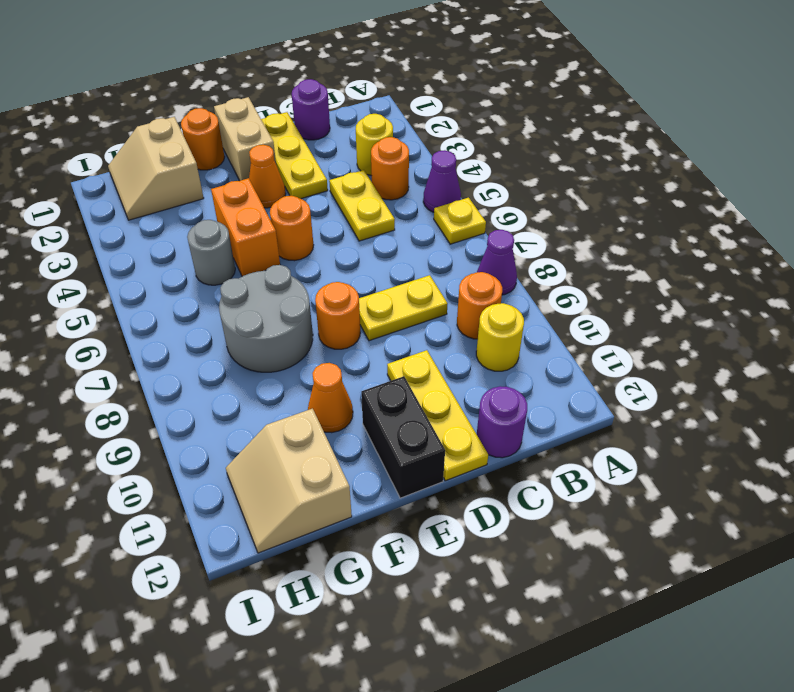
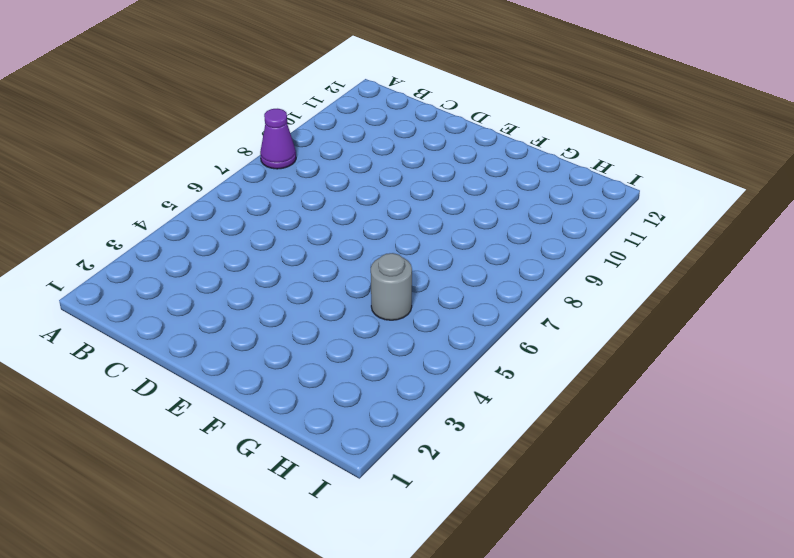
none -> purple cone A5 level 1
none -> yellow plate A6 level 1
none -> yellow round brick B3 level 1

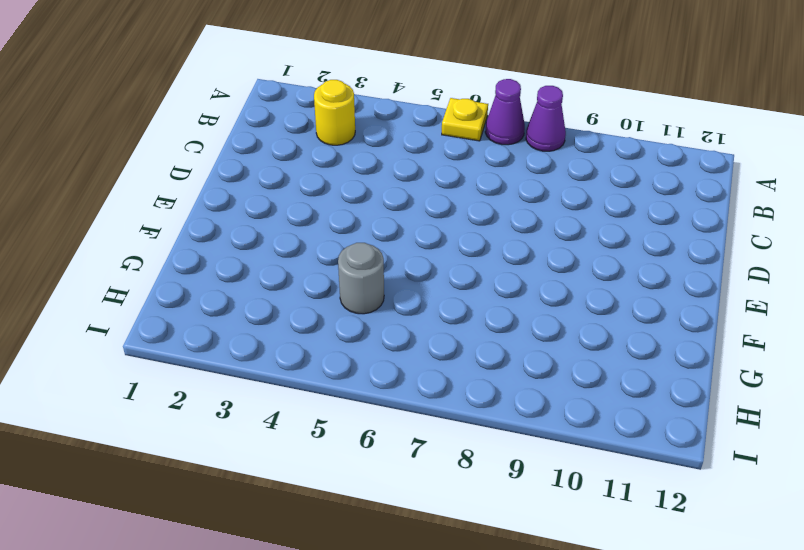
purple cone A7 level 1 -> purple cone A5 level 1
none -> orange round brick B4 level 1
none -> orange round brick B9 level 1
none -> yellow round brick B10 level 1

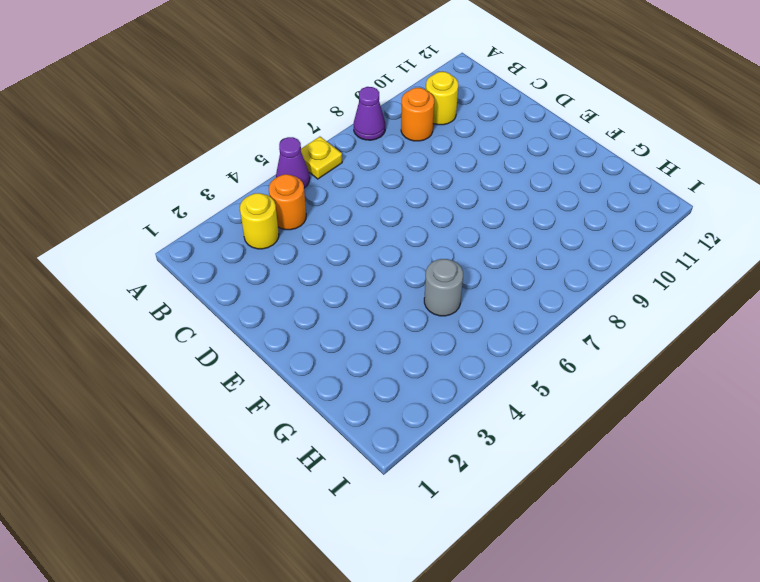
none -> purple round brick C1 level 1
none -> yellow plate C4:C5 level 1
none -> yellow plate C8:D8 level 1

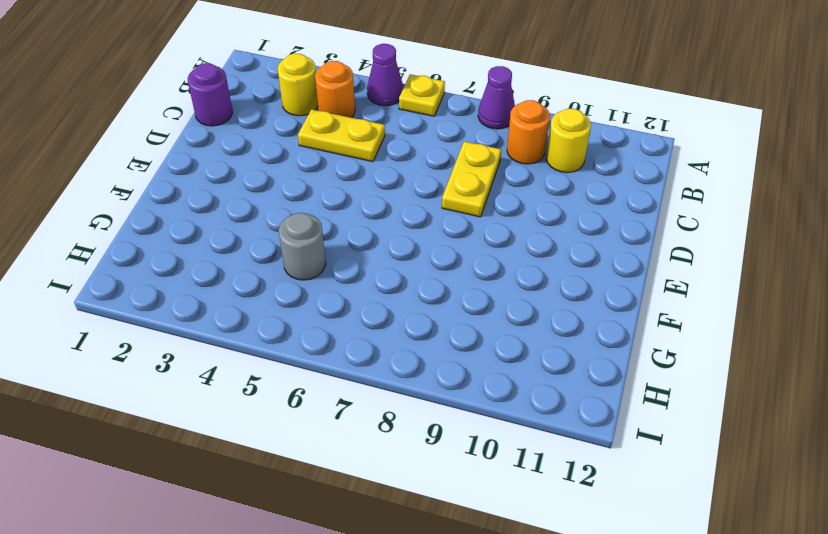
none -> purple round brick C12 level 1
none -> yellow plate D1:D3 level 1
none -> yellow plate D10:D12 level 1

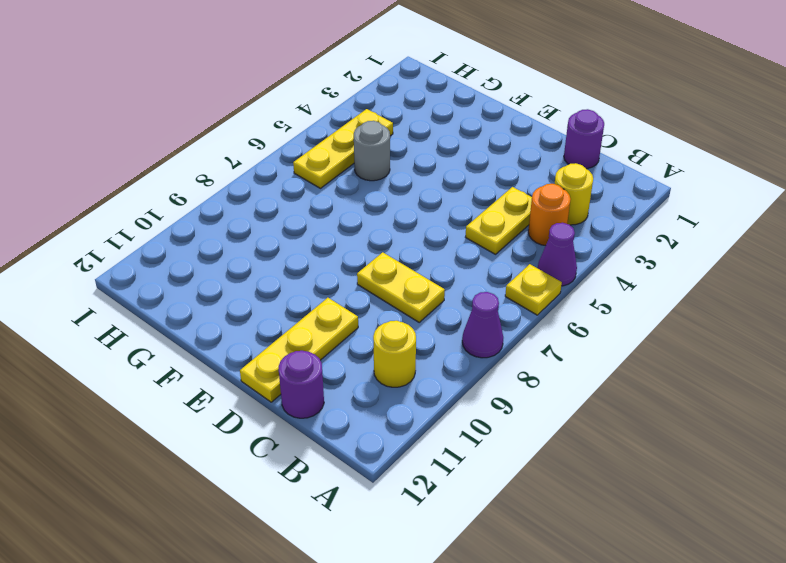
yellow plate H4:H6 level 1 -> yellow plate D1:D3 level 1
none -> orange round brick B9 level 1
none -> tan brick E1:E2 level 1
none -> orange cone E3 level 1

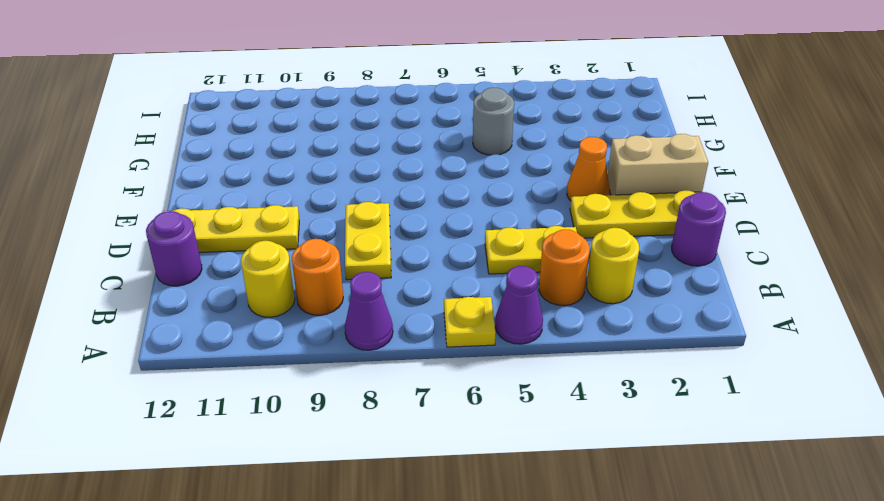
none -> orange round brick E5 level 1
none -> orange round brick E8 level 1
none -> black brick E11:E12 level 1

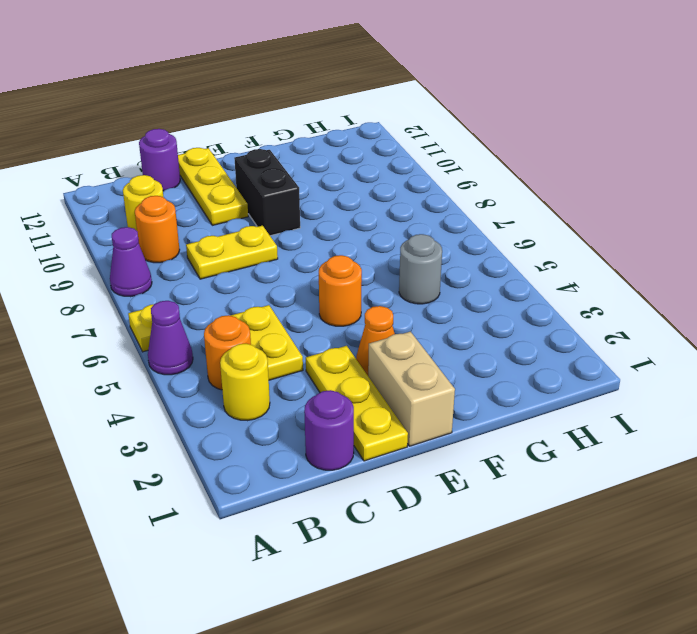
black brick E9:E10 level 1 -> black brick E11:E12 level 1
none -> orange round brick E8 level 1
none -> orange round brick F1 level 1
none -> orange brick F4:F5 level 1

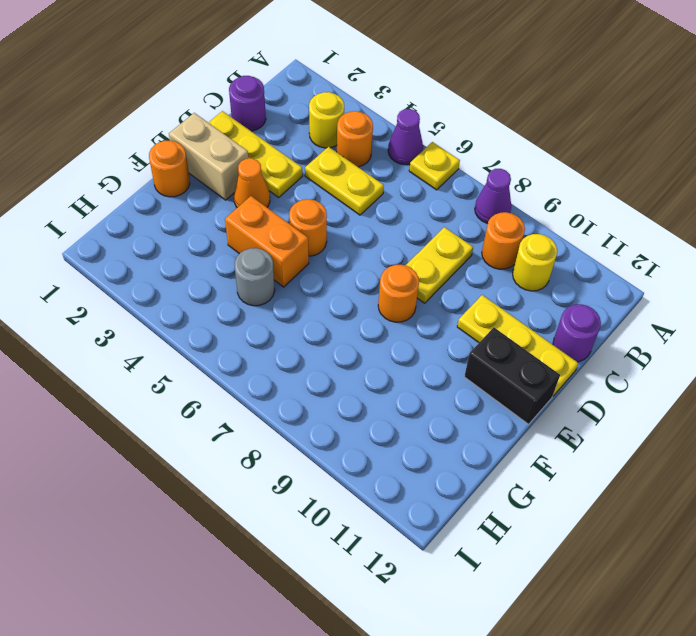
none -> grey round brick F7:G8 level 1
none -> orange cone F10 level 1
none -> tan slope G1:H2 level 1 top G

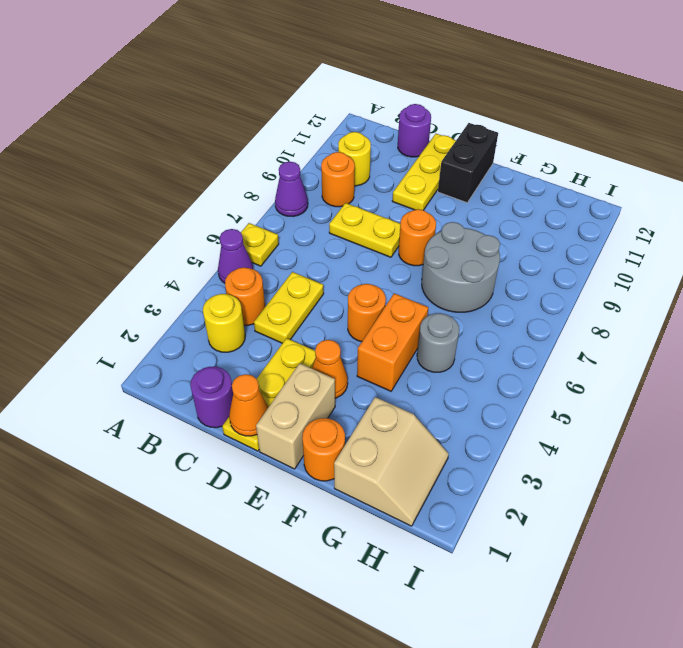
orange cone D1 level 2 -> orange cone F10 level 1
none -> tan slope G11:H12 level 1 top G

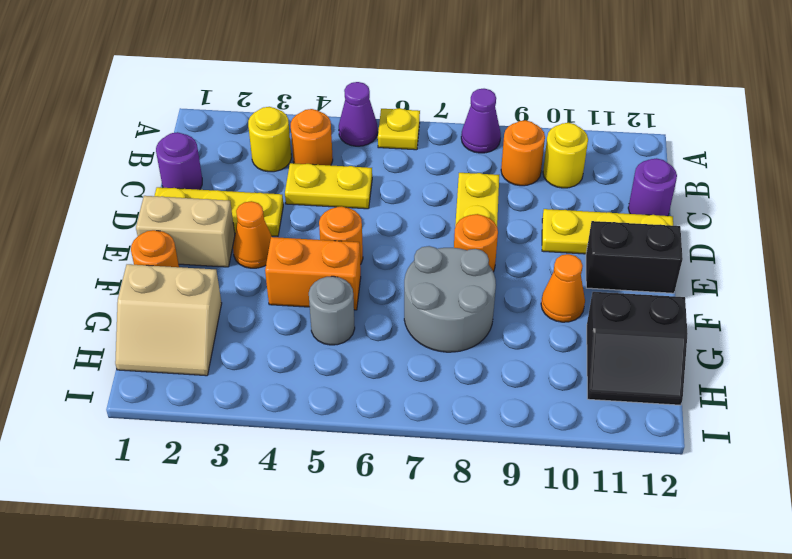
black slope G11:H12 level 1 top G -> tan slope G11:H12 level 1 top G

